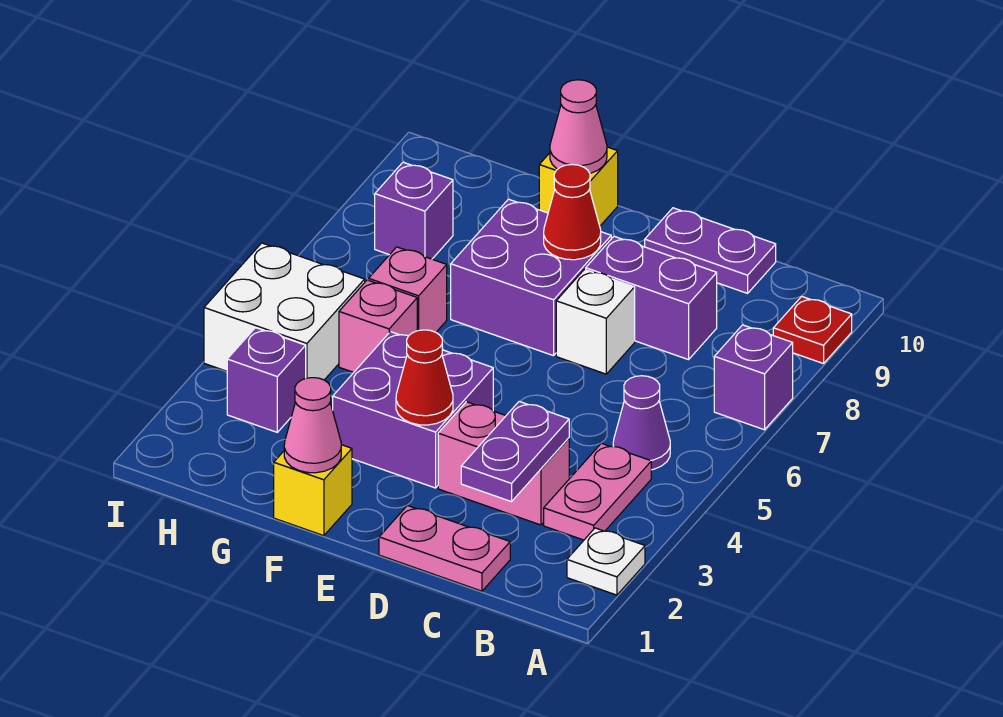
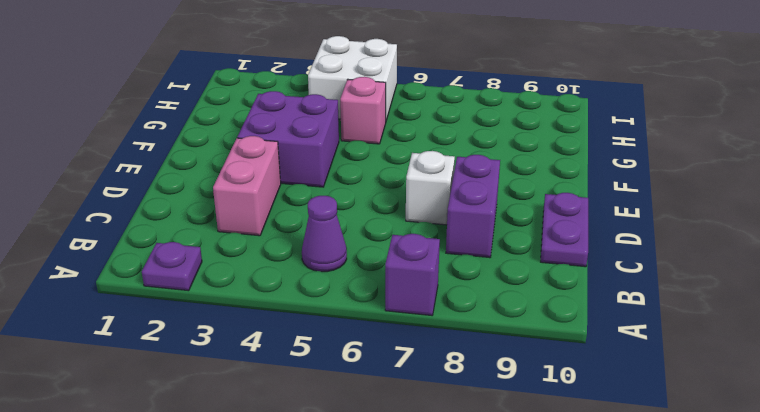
purple plate A2 level 1 -> white plate A2 level 1
none -> red plate A9 level 1
none -> pink plate B3:B4 level 1
none -> pink plate C1:D1 level 1

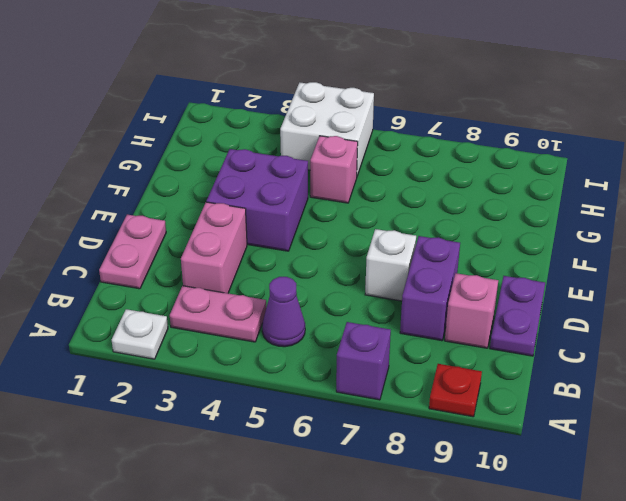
pink brick C9 level 1 -> pink brick G6 level 1
none -> purple brick E7:F8 level 1
none -> yellow brick F1 level 1
none -> yellow brick F10 level 1

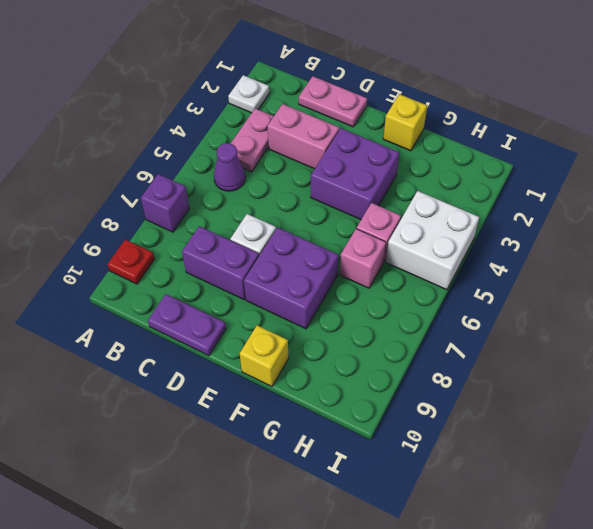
none -> purple brick H3 level 1
none -> purple brick H8 level 1
none -> purple plate C2:C3 level 2

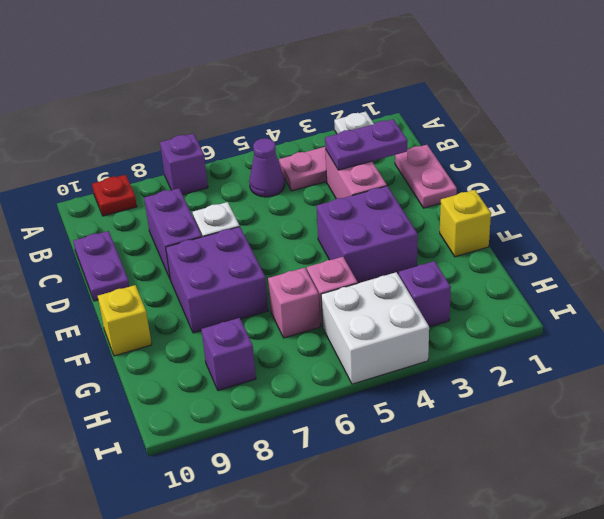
none -> red cone E3 level 2
none -> red cone E8 level 2
none -> pink cone F1 level 2

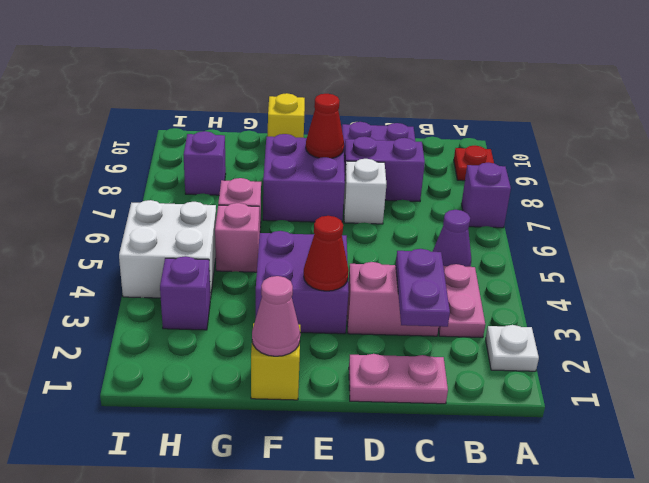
none -> pink cone F10 level 2

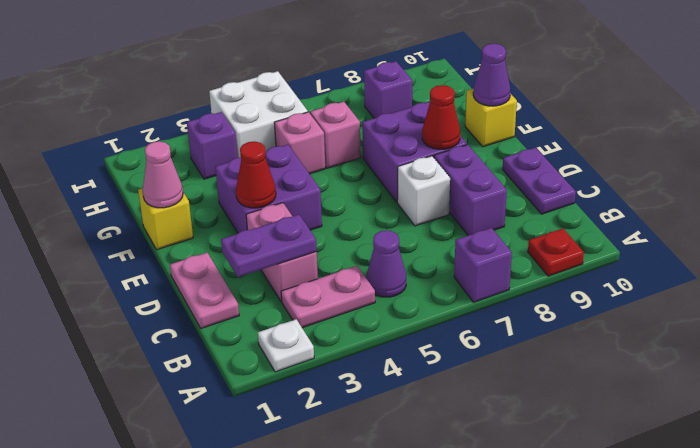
purple cone F10 level 2 -> pink cone F10 level 2

